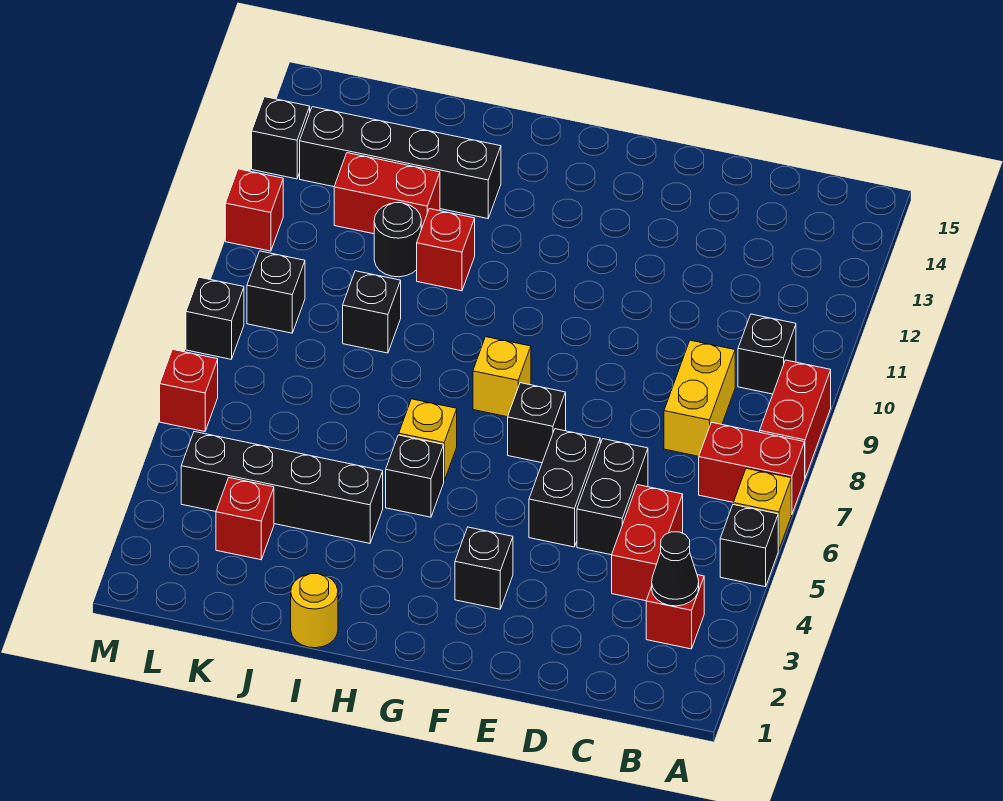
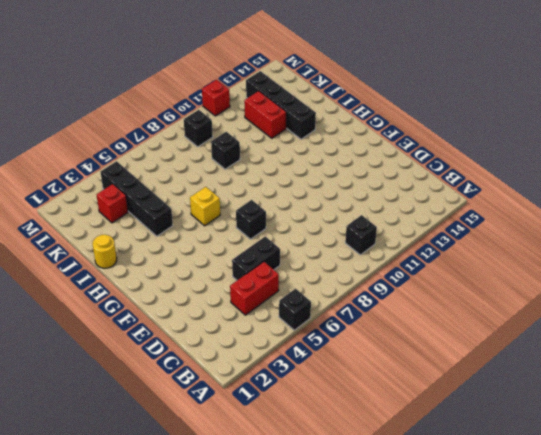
none -> yellow brick A6 level 1
none -> red brick A7:B7 level 1
none -> red brick A8:A9 level 1

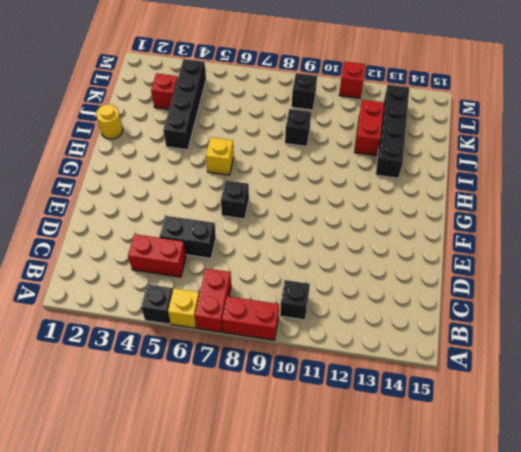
none -> red brick B3 level 1
none -> yellow brick C8:C9 level 1
none -> black brick E5:E6 level 1

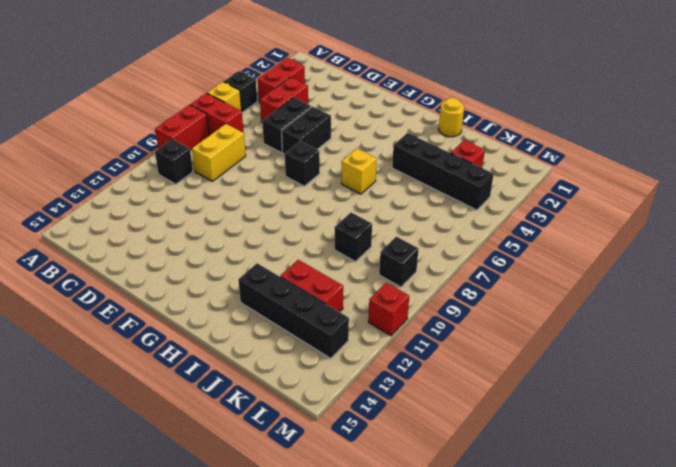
red brick B3:B4 level 1 -> red brick B3 level 1
none -> black brick F3 level 1
none -> yellow brick G8 level 1
none -> black brick H5 level 1

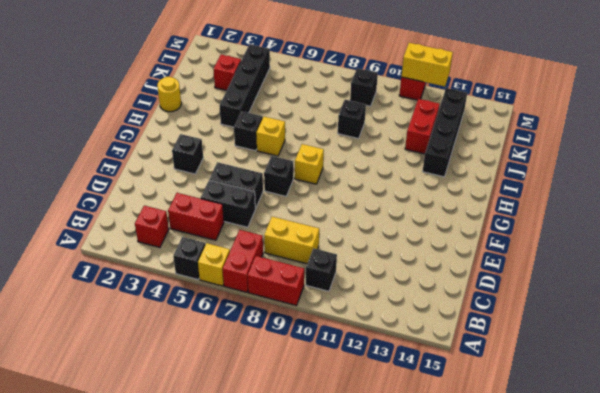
yellow brick M11:M12 level 2 -> none
none -> red brick I11 level 1
none -> black round brick J11 level 1
none -> red brick M6 level 1

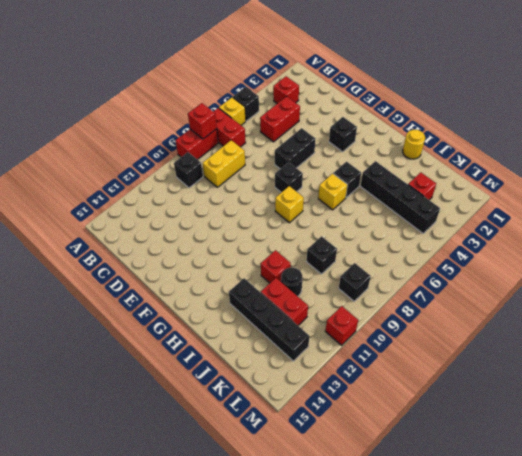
red brick A8 level 2 -> red brick M6 level 1
none -> black brick D5:D6 level 1
none -> black brick M8 level 1
none -> black brick M13 level 1

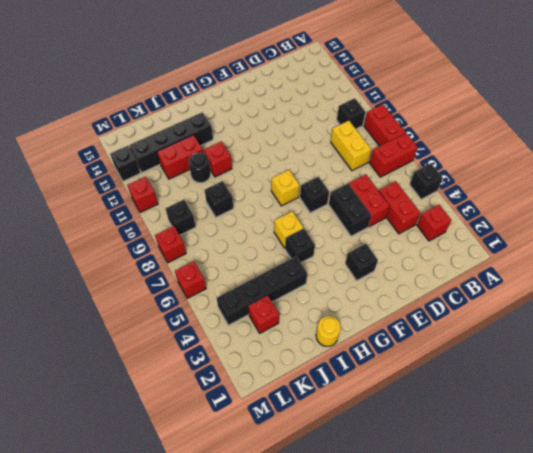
red brick D5:D6 level 1 -> black brick D5:D6 level 1
red brick M8 level 1 -> black brick M8 level 1
none -> yellow brick A6 level 1
none -> black cone B3 level 2

